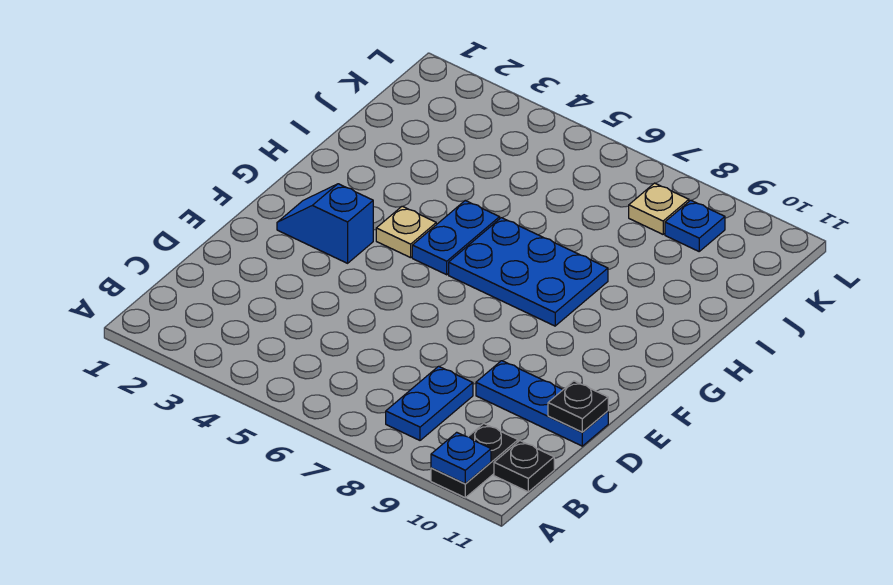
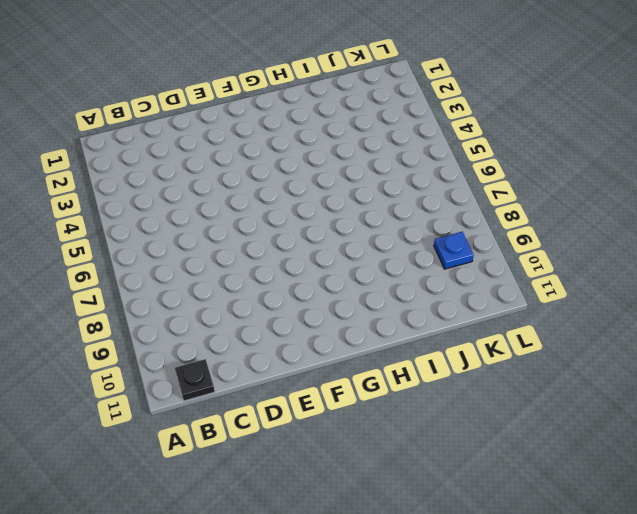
none -> black plate A10:B10 level 1
none -> blue plate B8:C8 level 1
none -> blue plate D9:D11 level 1

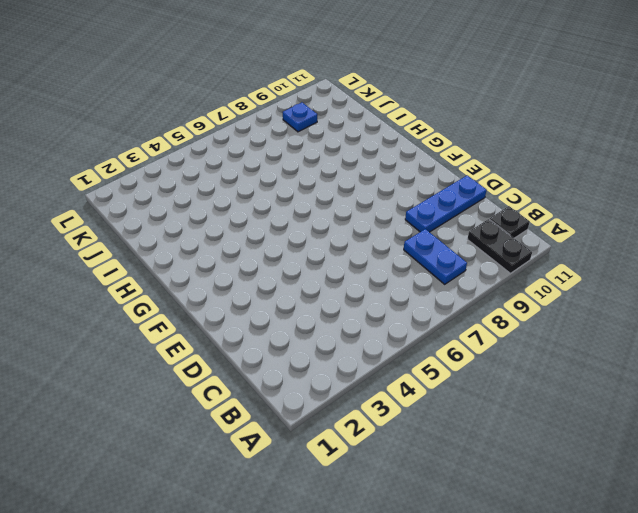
none -> blue slope F2:F3 level 1 top 3
none -> tan plate G4 level 1
none -> blue plate G5:H5 level 1

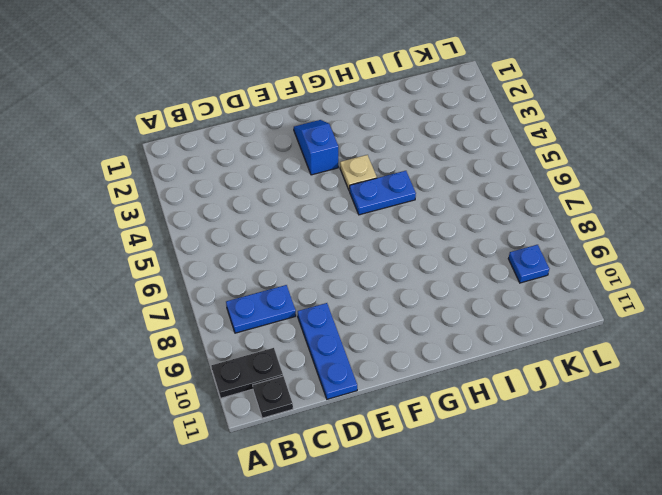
none -> blue plate G6:H8 level 1
none -> tan plate K8 level 1
none -> blue plate A10 level 2

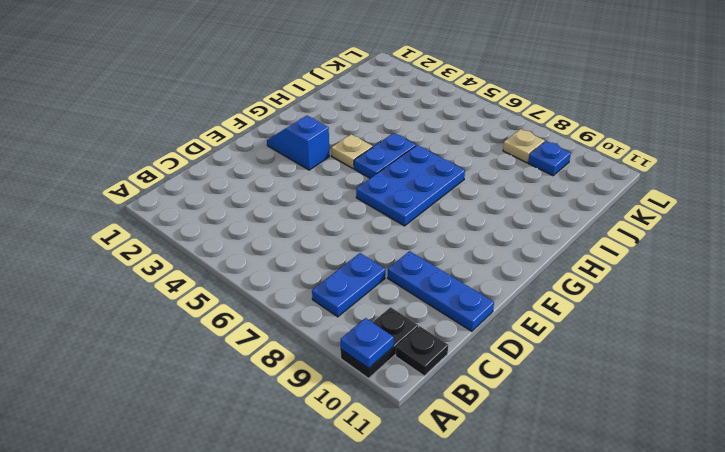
blue plate F6:H7 level 1 -> blue plate G6:H8 level 1
none -> black plate D11 level 2

